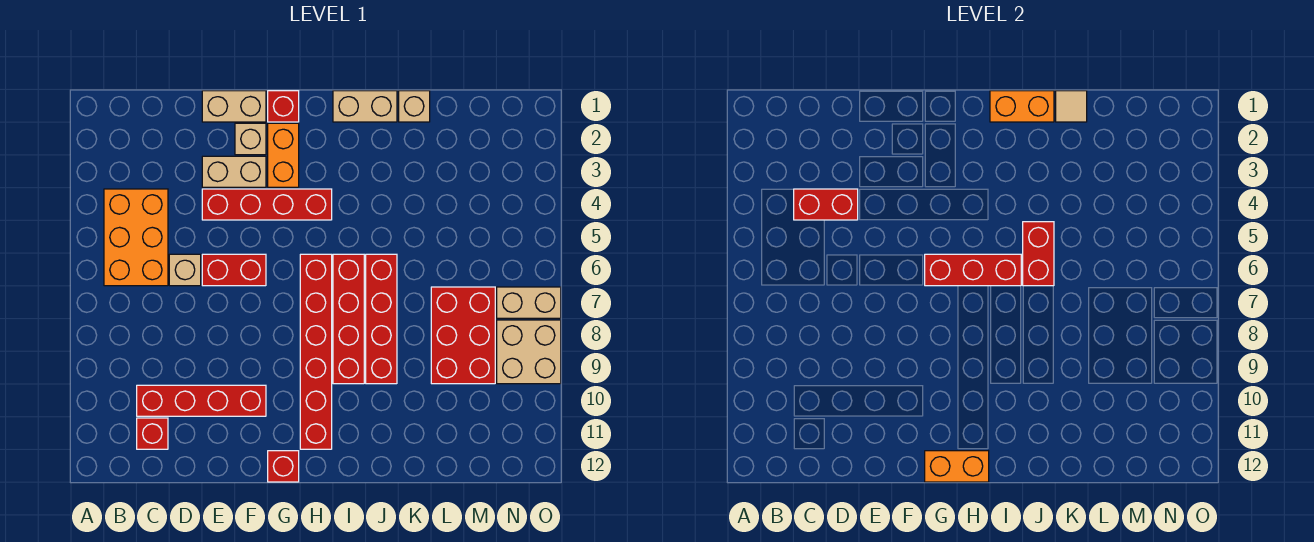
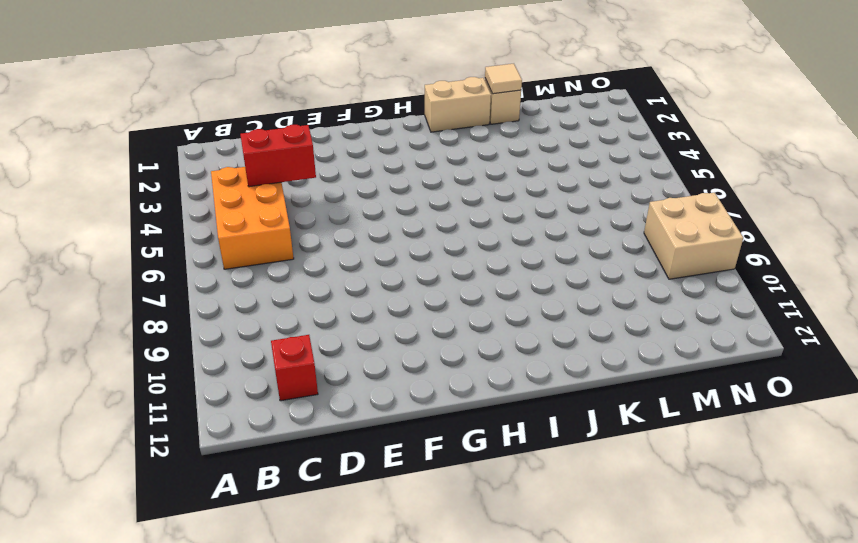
none -> red brick C10:F10 level 1
none -> tan brick D6 level 1
none -> tan brick E1:F1 level 1

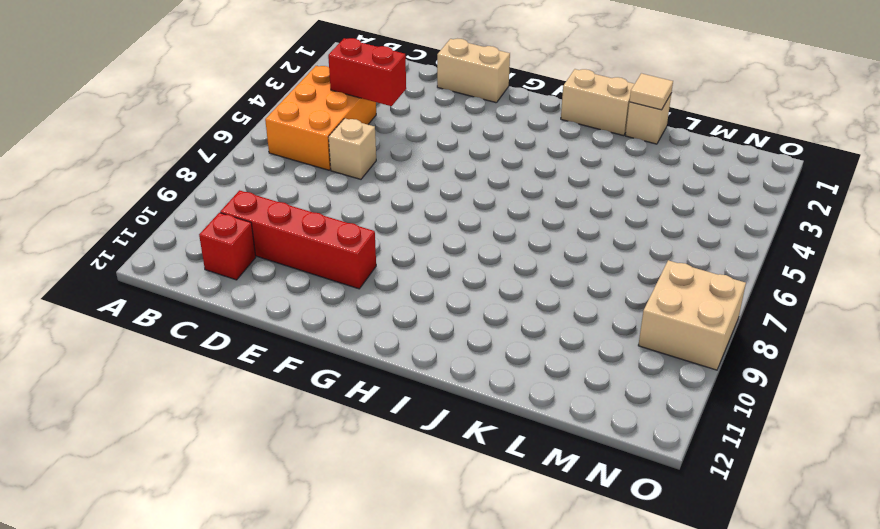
none -> tan brick E3:F3 level 1
none -> red brick E4:H4 level 1
none -> red brick E6:F6 level 1

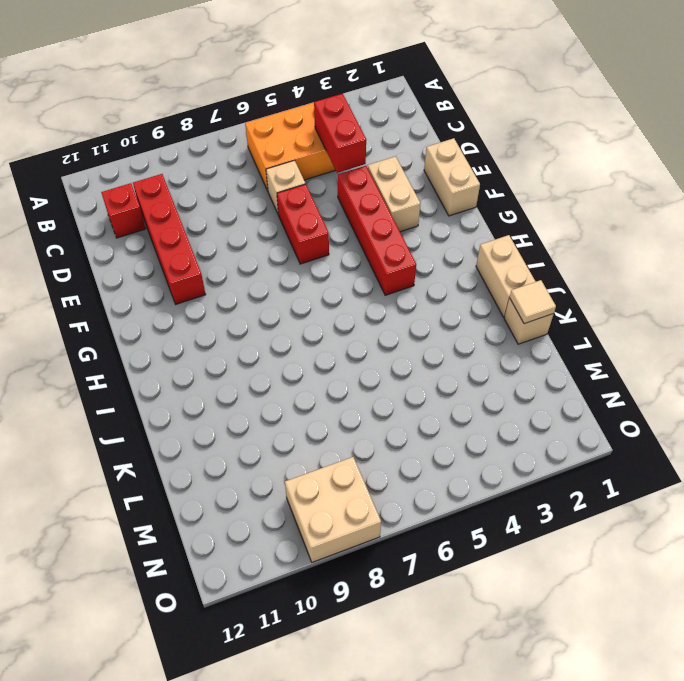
none -> tan brick F2 level 1
none -> red brick G1 level 1
none -> orange brick G2:G3 level 1

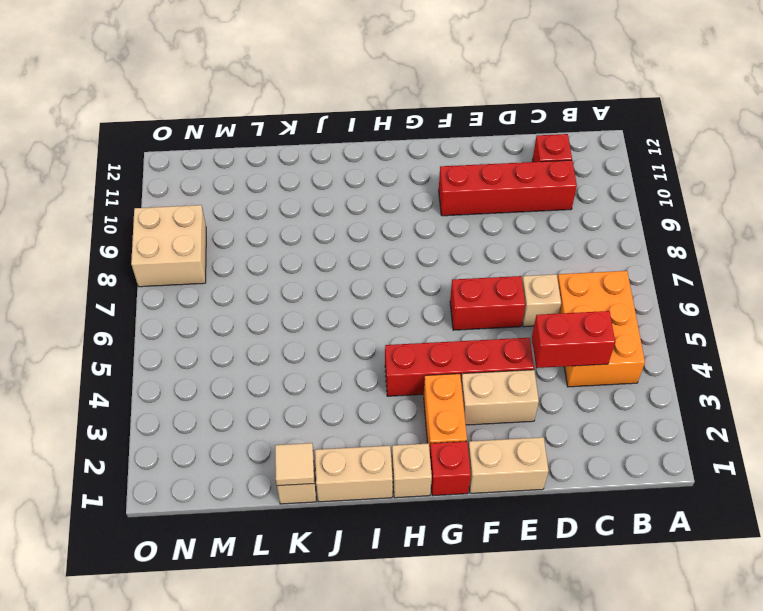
tan brick H1 level 1 -> tan brick F2 level 1
none -> red brick G12 level 1
none -> red brick H6:H11 level 1
none -> red brick I6:I9 level 1

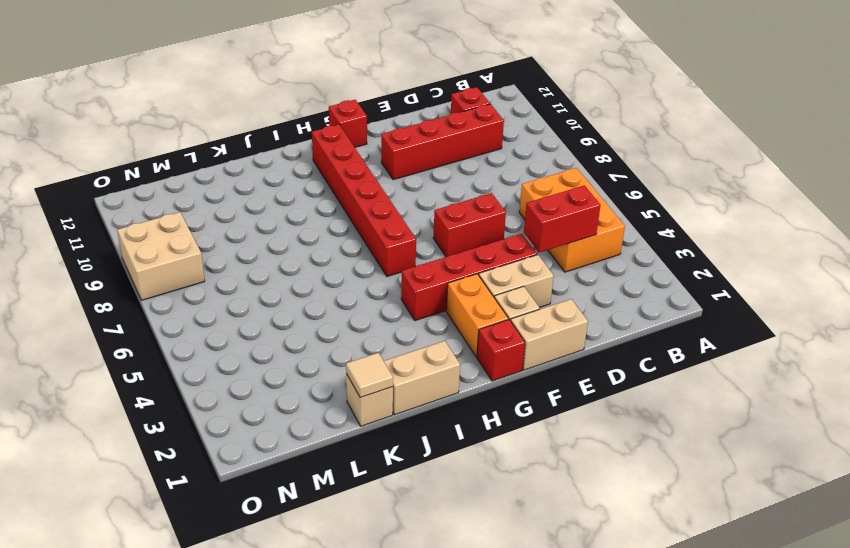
none -> tan brick D6 level 1
none -> red brick I6:I9 level 1
none -> red brick J6:J9 level 1

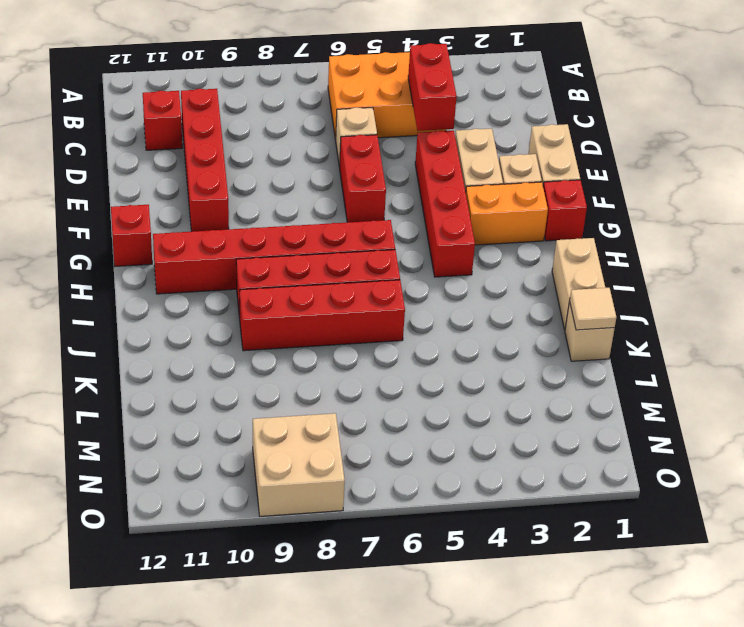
none -> red brick L7:M9 level 1
none -> tan brick N7:O7 level 1
none -> red brick G6:I6 level 2

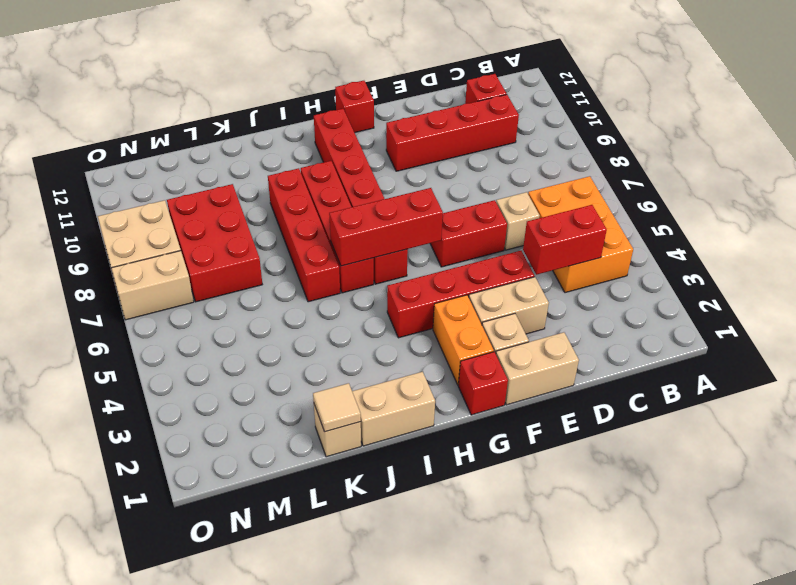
none -> orange brick G12:H12 level 2
none -> orange brick I1:J1 level 2
none -> red brick J5:J6 level 2

